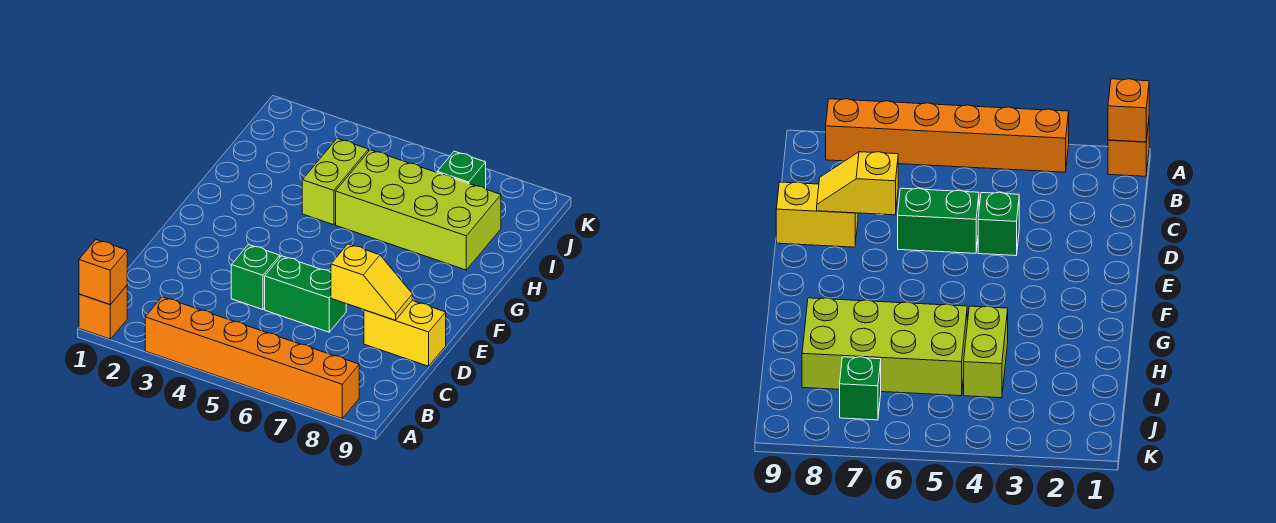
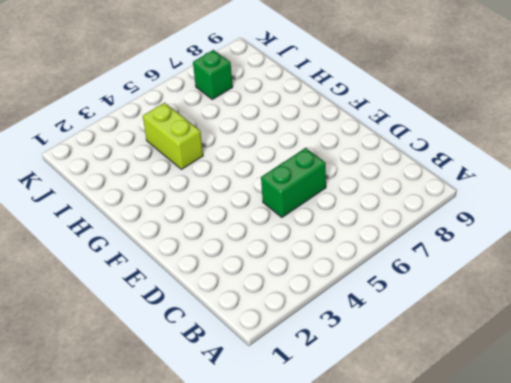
none -> orange brick A1 level 1
none -> orange brick A3:A8 level 1

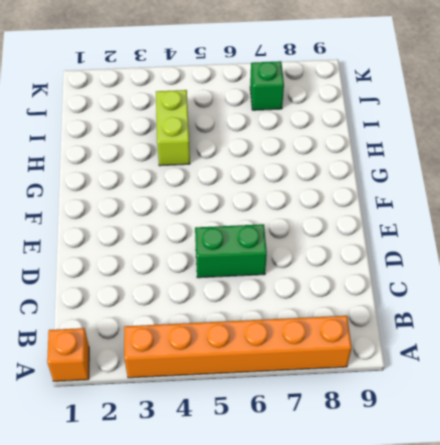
none -> green brick D4 level 1
none -> yellow brick D8:D9 level 1

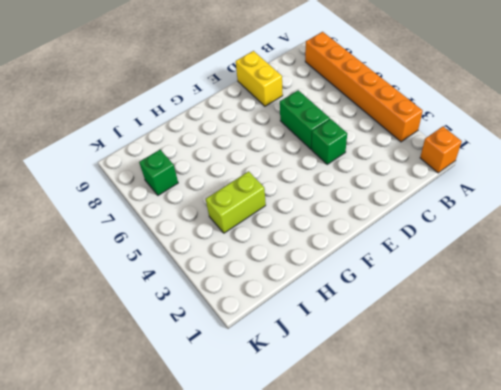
none -> lime brick H5:I8 level 1
none -> orange brick A1 level 2

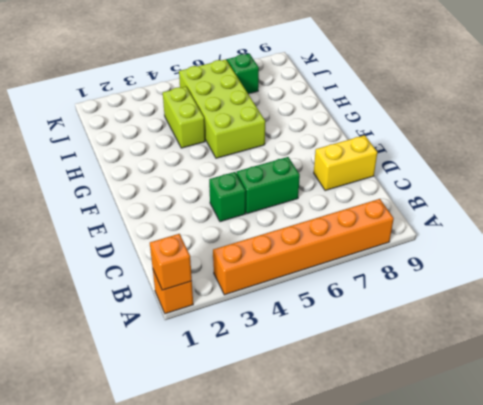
lime brick G5:J6 level 1 -> lime brick H5:I8 level 1
none -> yellow slope D7:D8 level 2 top 7

